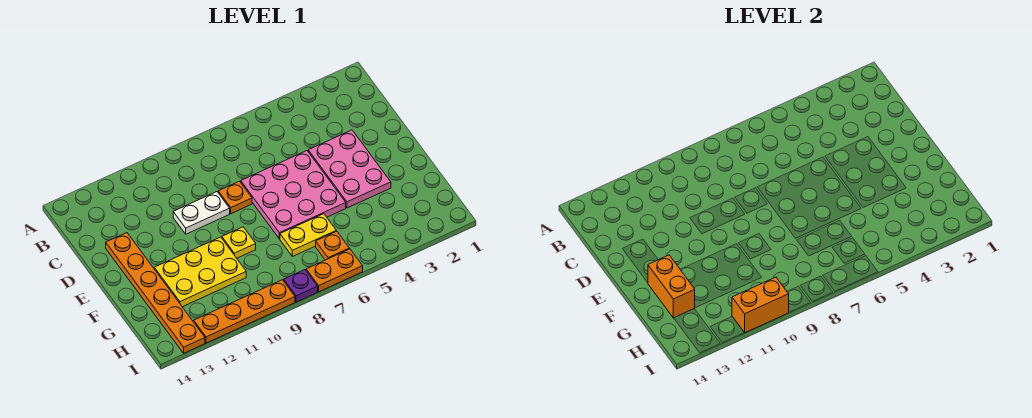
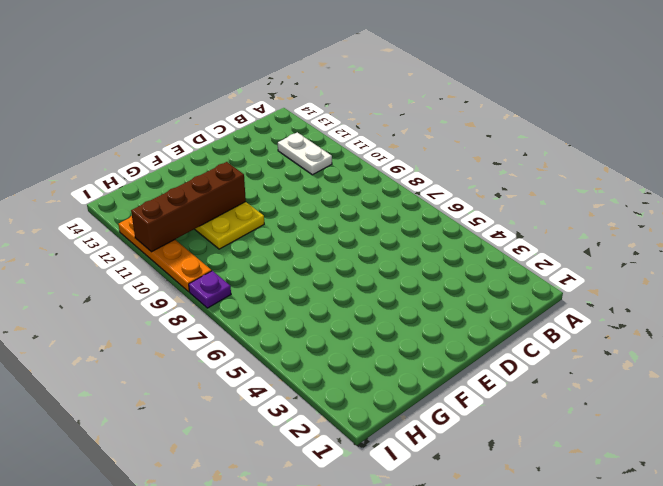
white plate B11:B12 level 1 -> white plate D9:D10 level 1
brown brick F11:I11 level 2 -> orange brick I10:I11 level 2
none -> pink plate D3:F4 level 1
none -> pink plate D5:F7 level 1
none -> orange plate D8 level 1

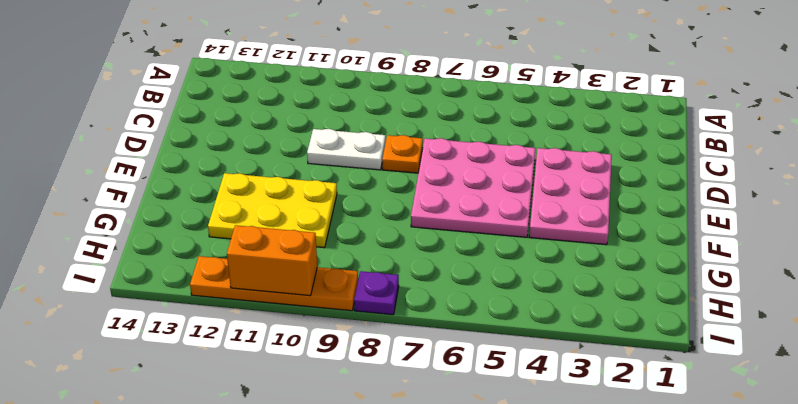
none -> orange plate D13:I13 level 1
none -> yellow plate F9 level 1
none -> yellow plate G6:G7 level 1

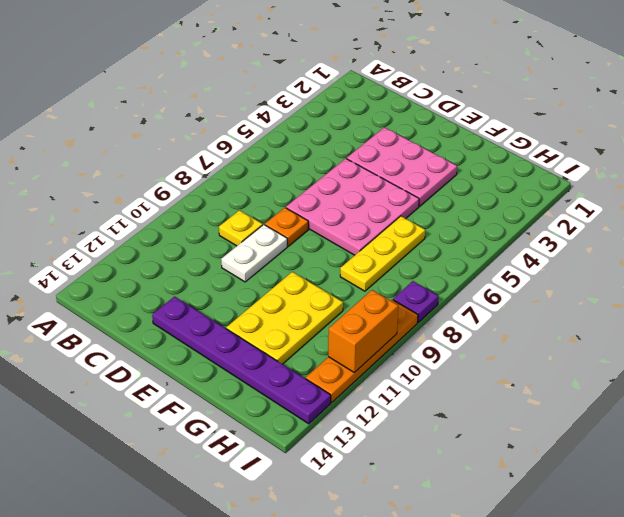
yellow plate C9 level 1 -> yellow plate F9 level 1
purple plate D13:I13 level 1 -> orange plate D13:I13 level 1
yellow plate G6:G8 level 1 -> yellow plate G6:G7 level 1
none -> orange plate H6 level 1
none -> orange plate I6:I7 level 1
none -> orange brick F13:G13 level 2

